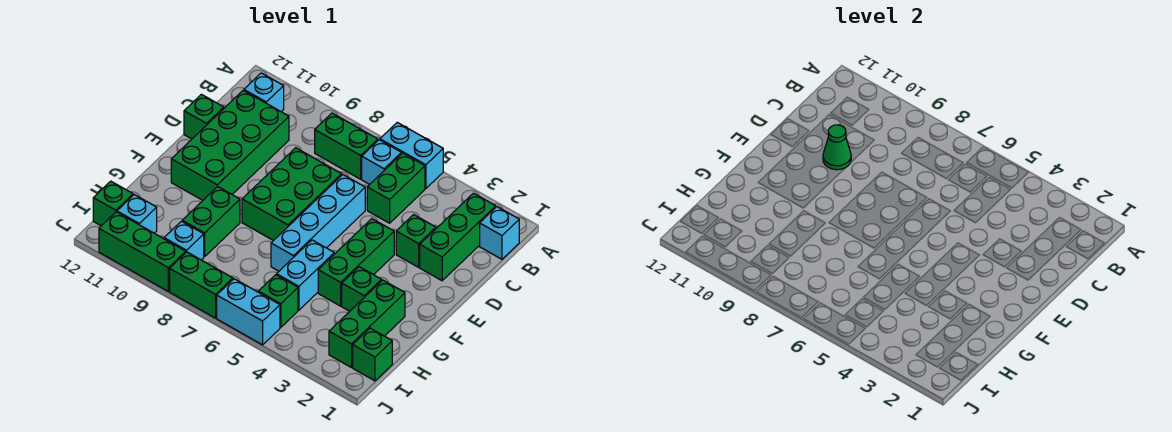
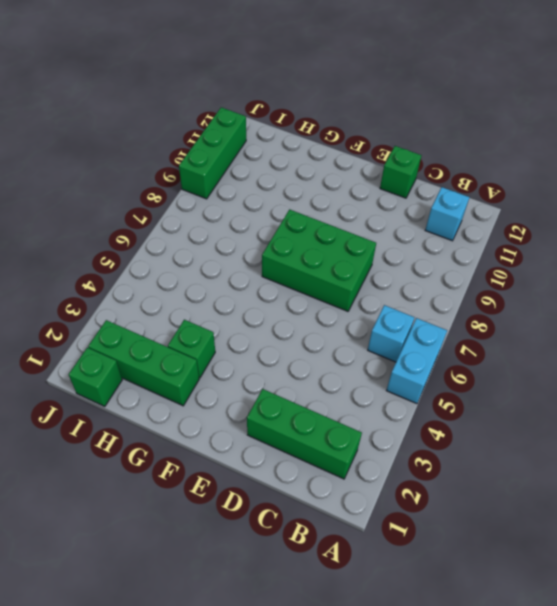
none -> cyan brick B1 level 1
none -> green brick B5:C5 level 1
none -> green brick B7:B8 level 1

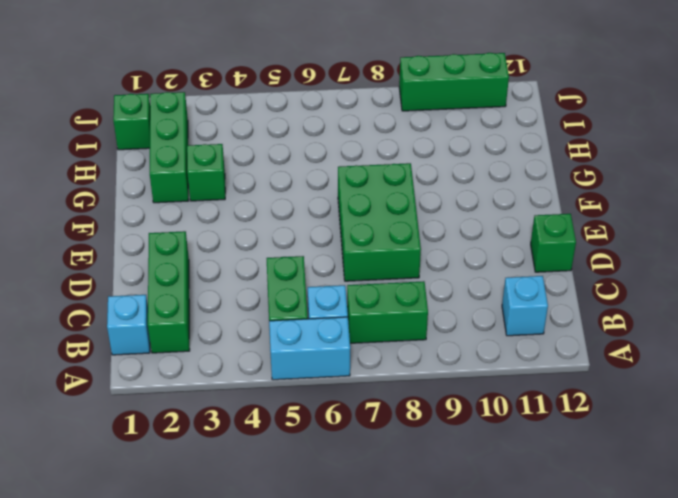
none -> green brick C10:F11 level 1
none -> green brick D3 level 1
none -> cyan brick D6:G6 level 1

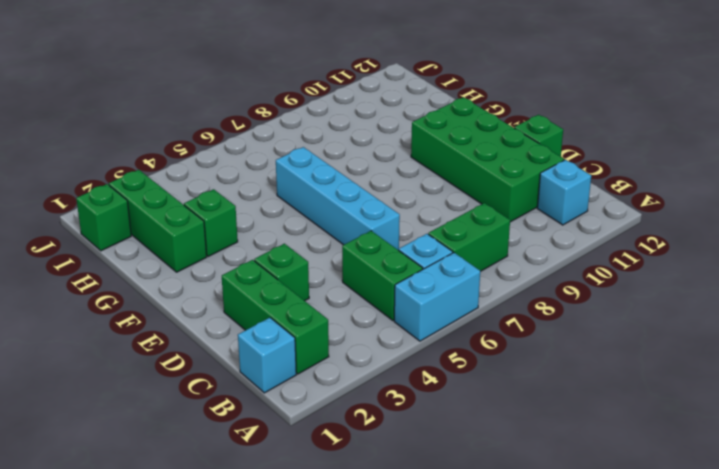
none -> green brick D7:F8 level 1
none -> green brick E4:G4 level 1
none -> cyan brick G5:H5 level 1

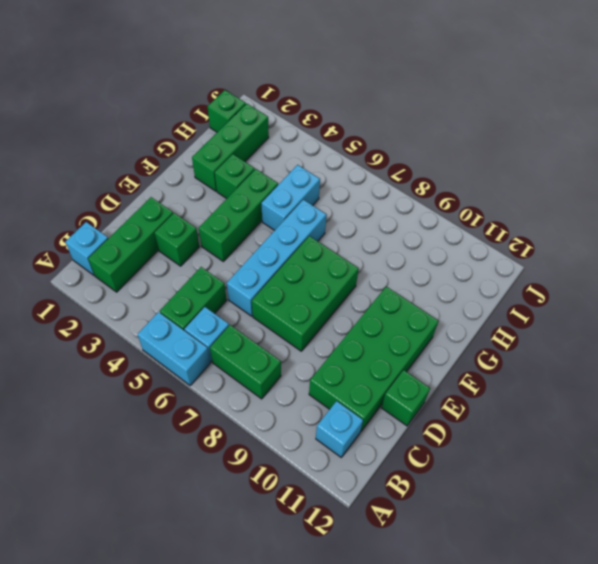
none -> green brick G9:H9 level 1
none -> green brick I5 level 1
none -> cyan brick I9 level 1

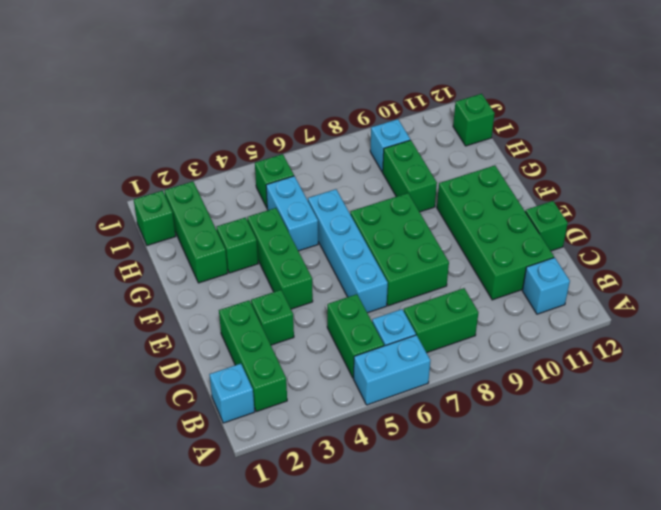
none -> cyan brick I11 level 1
none -> cyan brick J5:J6 level 1
none -> green brick J7:J8 level 1

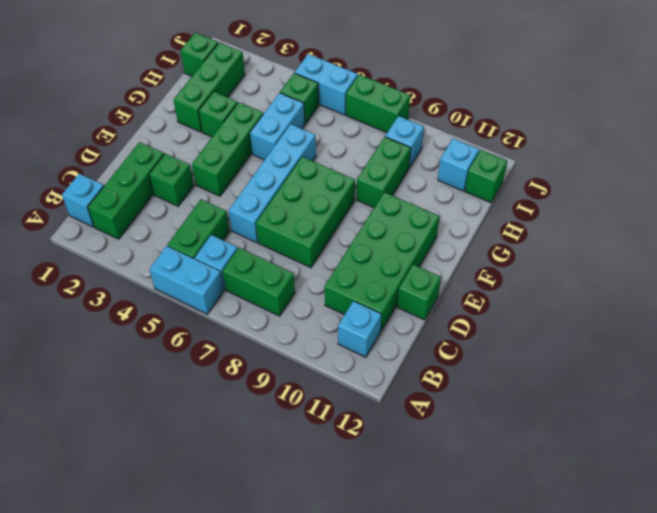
none -> green brick J9:J11 level 1
none -> green cone D10 level 2

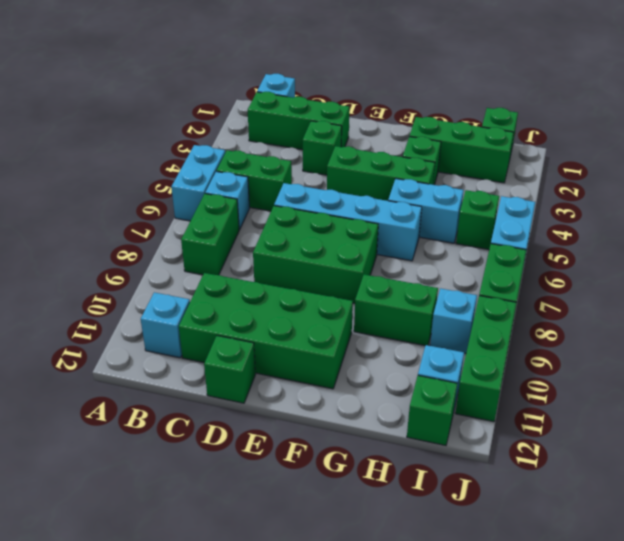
none -> green cone D10 level 2

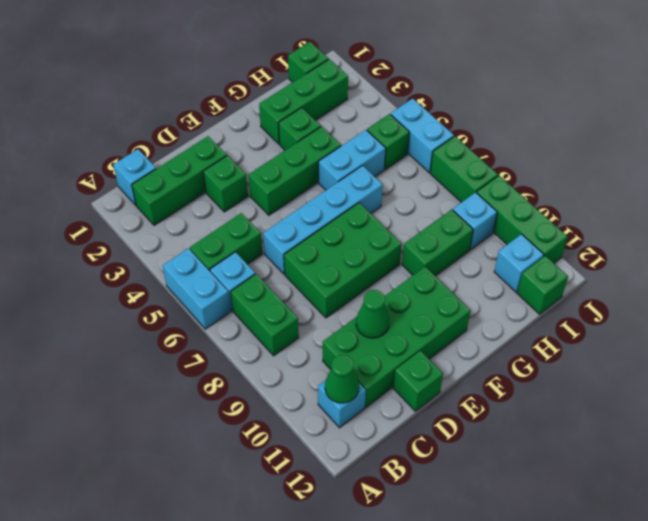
green cone B11 level 2 -> none

